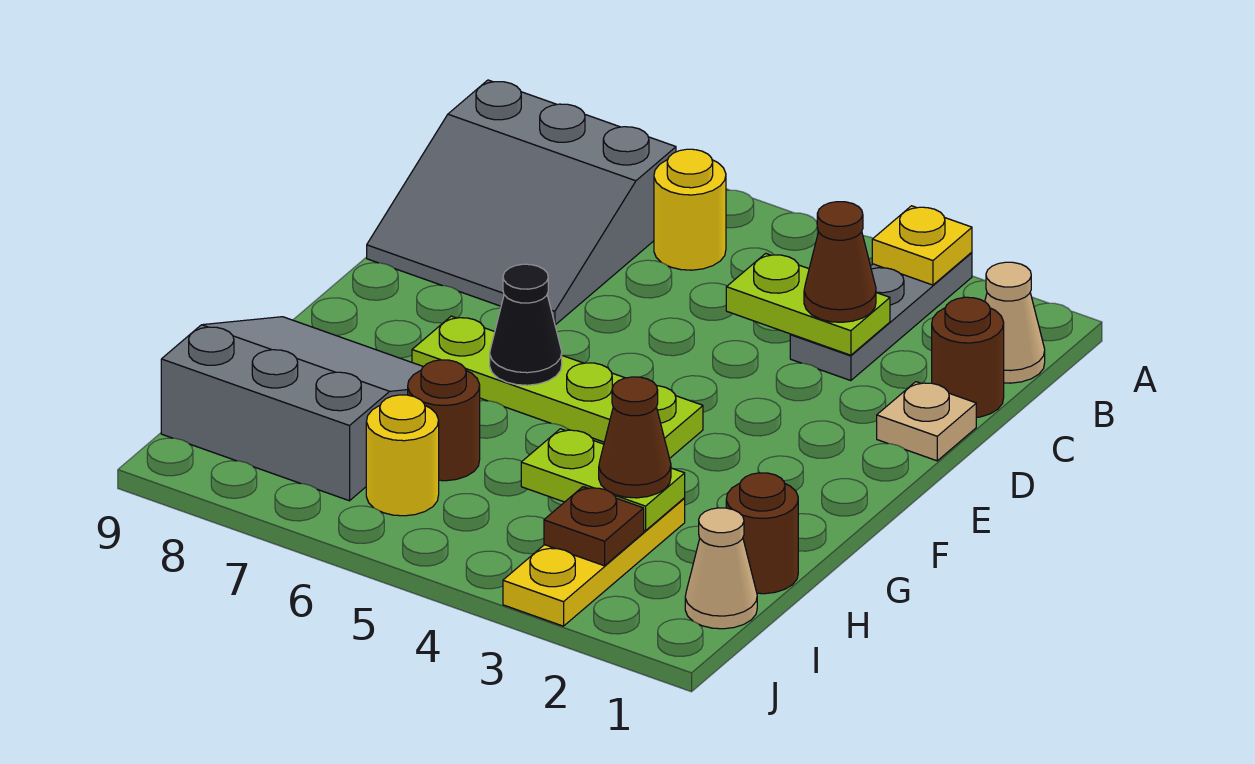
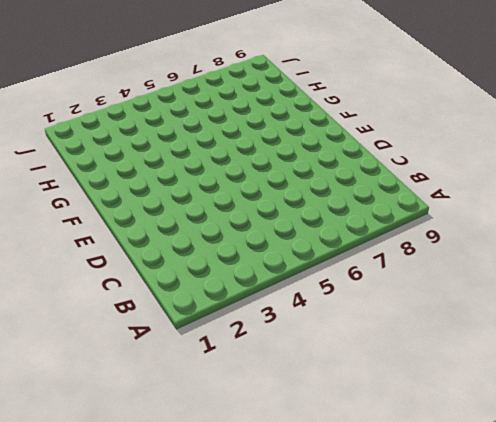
none -> grey plate A3:C3 level 1
none -> tan cone B1 level 1
none -> yellow round brick B6 level 1

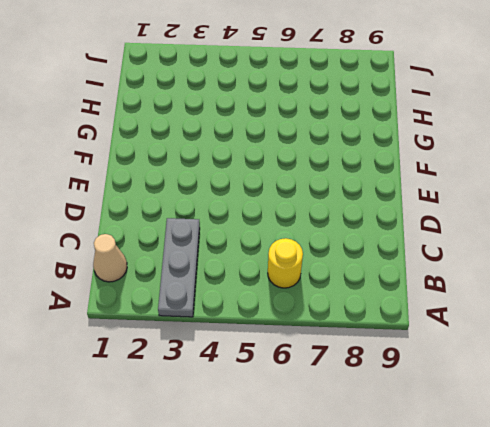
none -> grey slope B7:D9 level 1 top B
none -> brown round brick C1 level 1
none -> tan plate D1 level 1

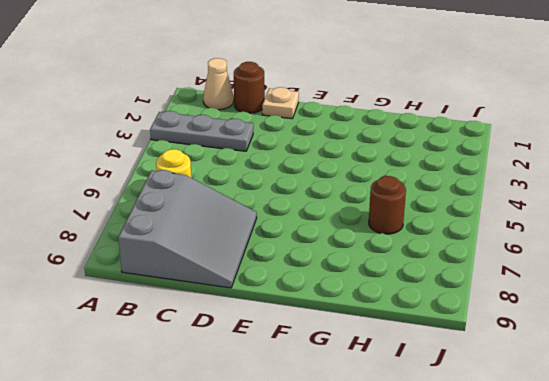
none -> lime plate F4:F7 level 1
none -> grey slope G7:I9 level 1 top I
none -> brown round brick H1 level 1

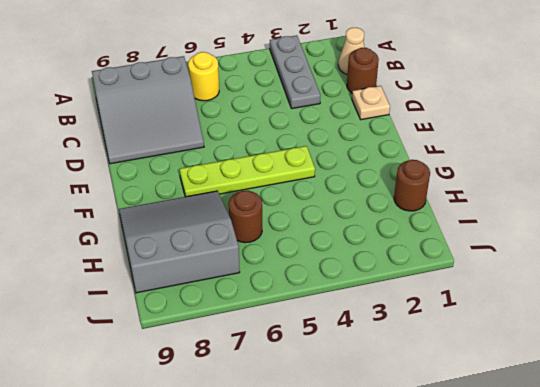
none -> yellow plate H3:J3 level 1
none -> tan cone I1 level 1
none -> yellow round brick I6 level 1

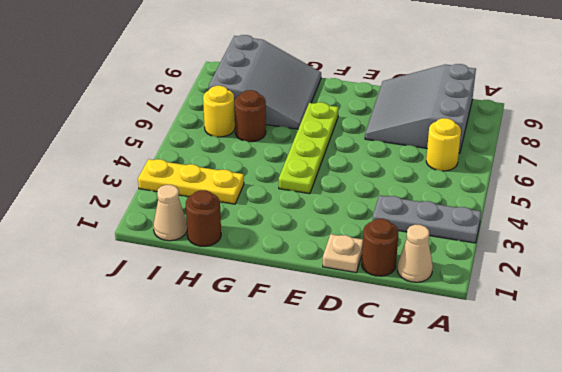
none -> yellow plate A3 level 2
none -> lime plate C3:C4 level 2
none -> black cone F6 level 2

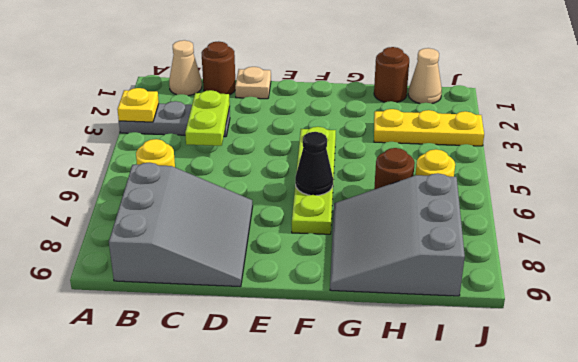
none -> lime plate H3:H4 level 2
none -> brown plate I3 level 2
none -> brown cone C3 level 3

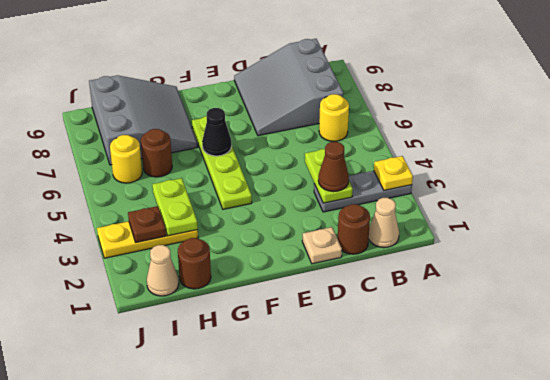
none -> brown cone H3 level 3

